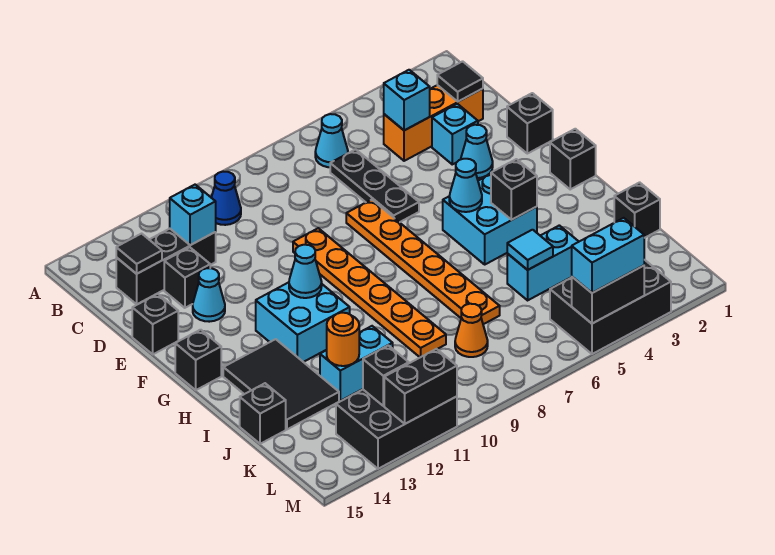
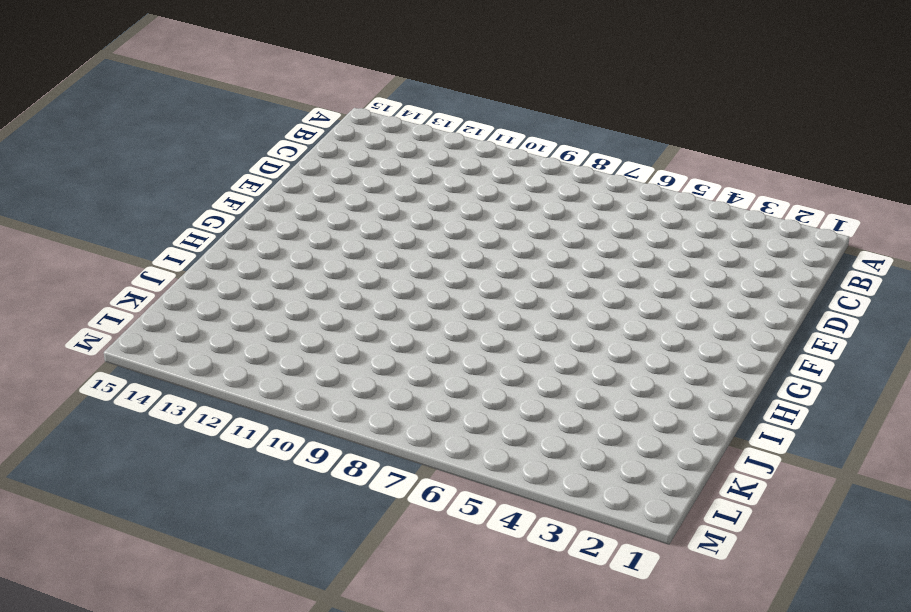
none -> cyan cone B6 level 1
none -> blue cone B10 level 1
none -> orange brick C2:C4 level 1
none -> black plate C6:E6 level 1

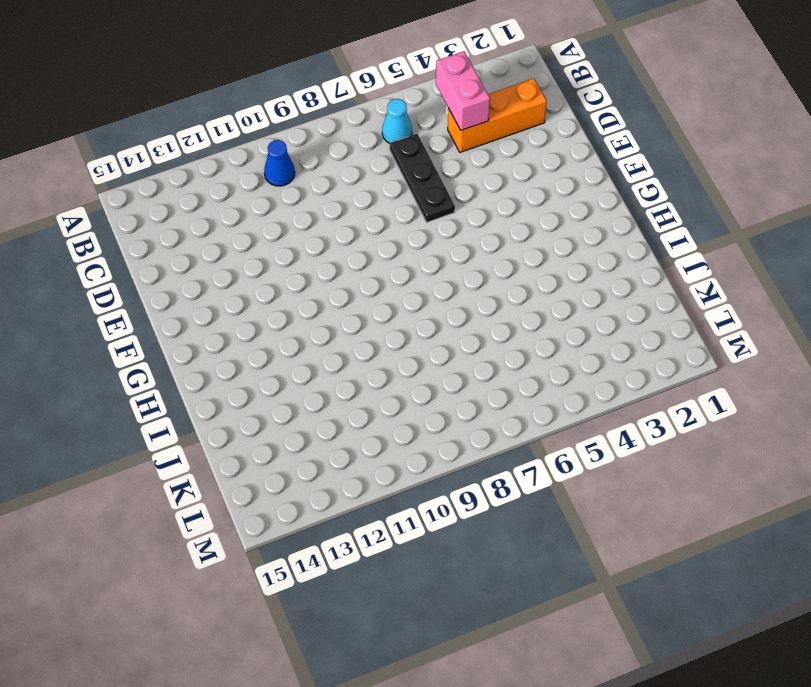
pink brick B4:C4 level 2 -> cyan brick C4 level 2
none -> black brick C12:C14 level 1
none -> cyan brick D3 level 1
none -> black brick D13 level 1
none -> black brick E1 level 1

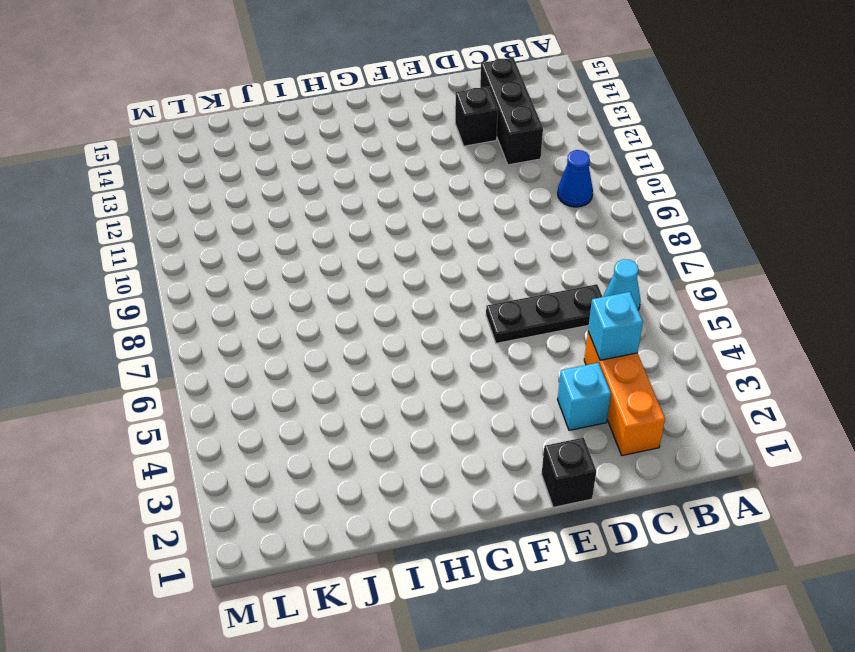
none -> cyan cone E3 level 1
none -> orange plate E7:J7 level 1
none -> orange plate E9:J9 level 1
none -> cyan cone E13 level 1

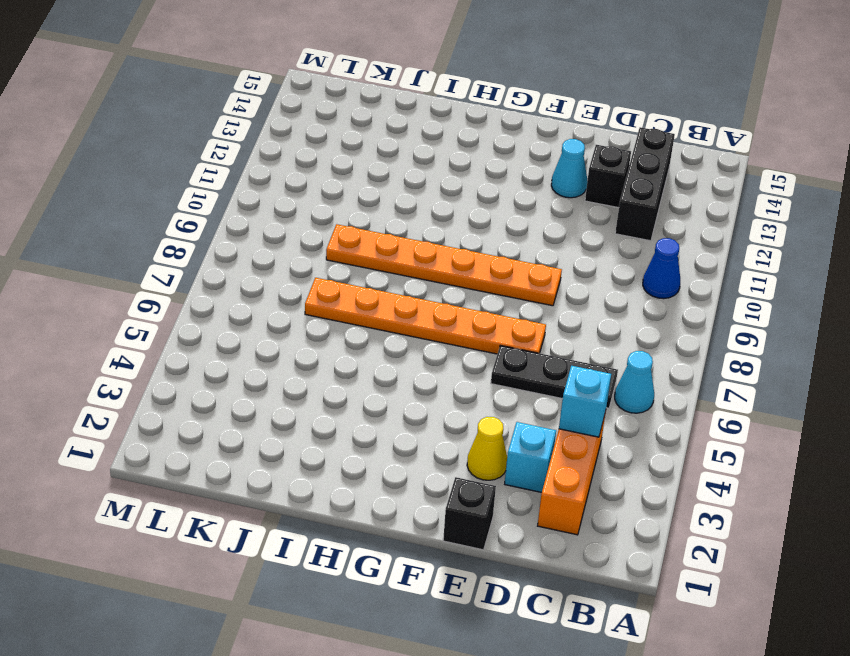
yellow cone E3 level 1 -> cyan cone E3 level 1
none -> black brick E15 level 1
none -> black brick G1 level 1
none -> cyan brick G4:H5 level 1
none -> cyan brick G11:H12 level 1

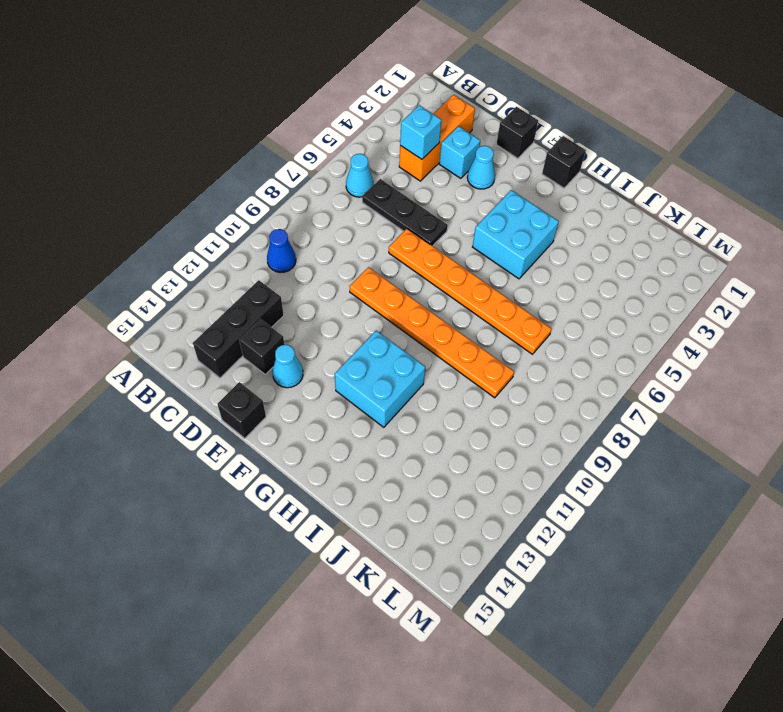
none -> black brick G15 level 1
none -> black tile H13:J14 level 1
none -> black brick J1 level 1
none -> cyan brick J4:J5 level 1

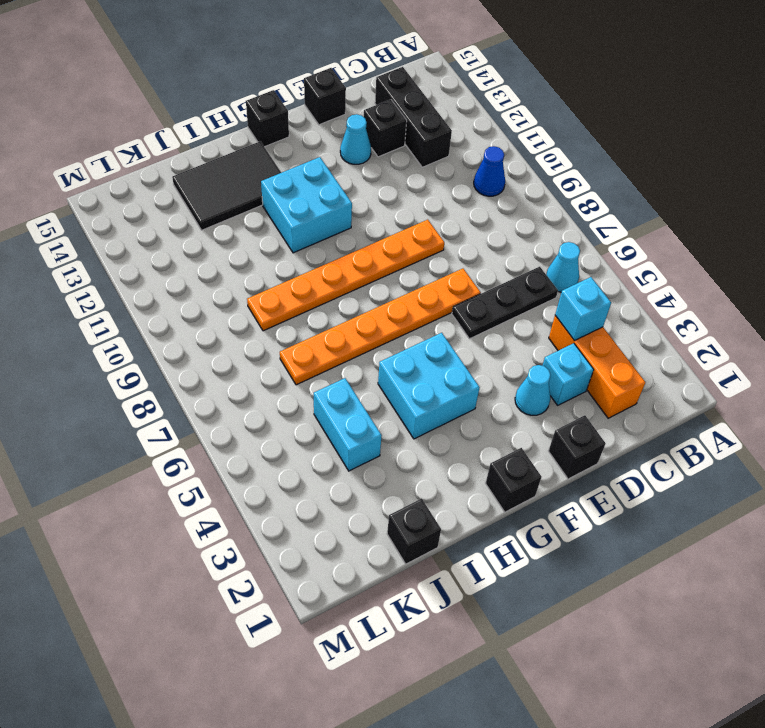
none -> cyan brick J11:J12 level 1
none -> black brick J15 level 1
none -> orange cone K8 level 1
none -> black brick L3:M5 level 1

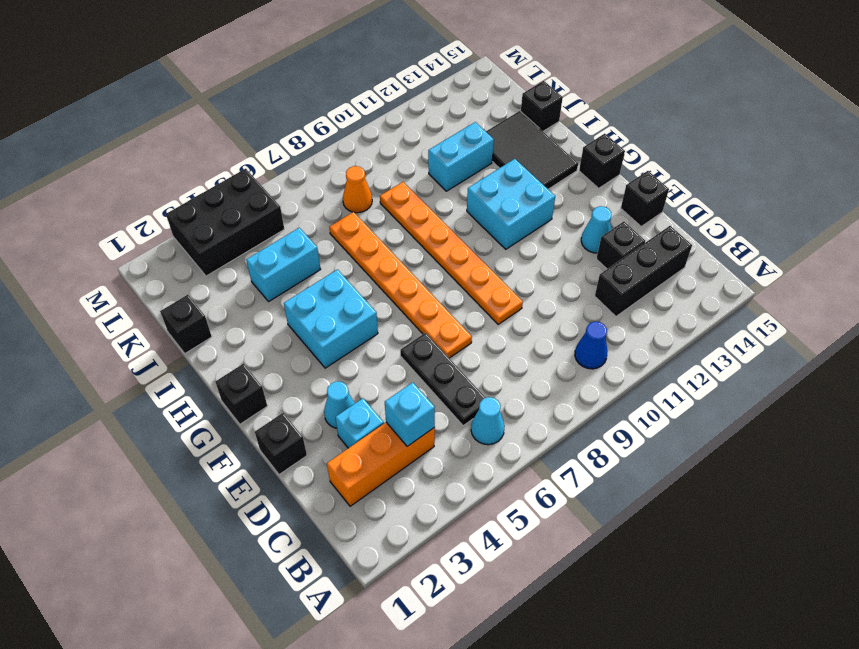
none -> black brick L11:M13 level 1
none -> black tile C2 level 2
none -> cyan brick C12 level 2
none -> black tile C14 level 2

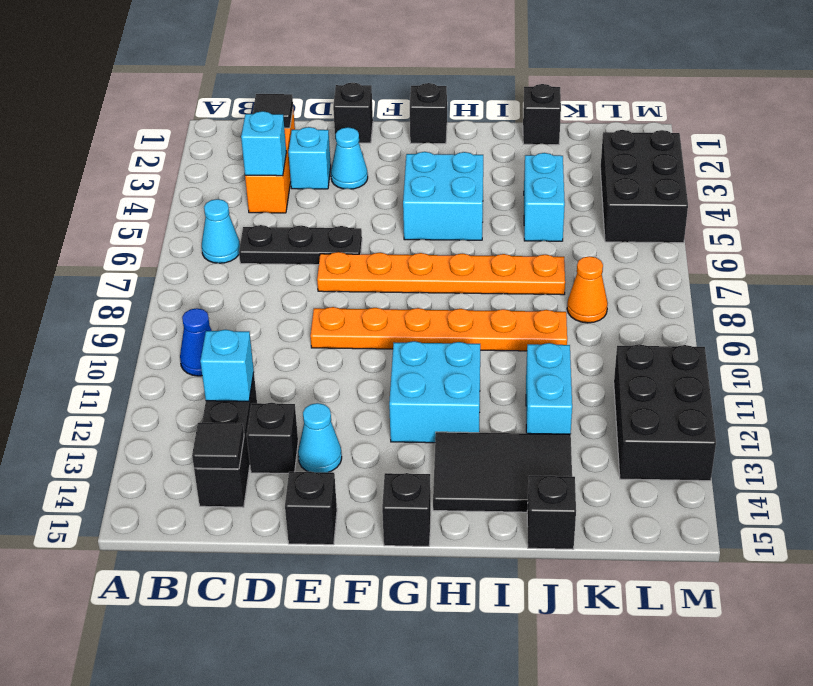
none -> cyan cone G5 level 2
none -> cyan cone G11 level 2
none -> black brick H4 level 2
none -> cyan tile J5 level 2

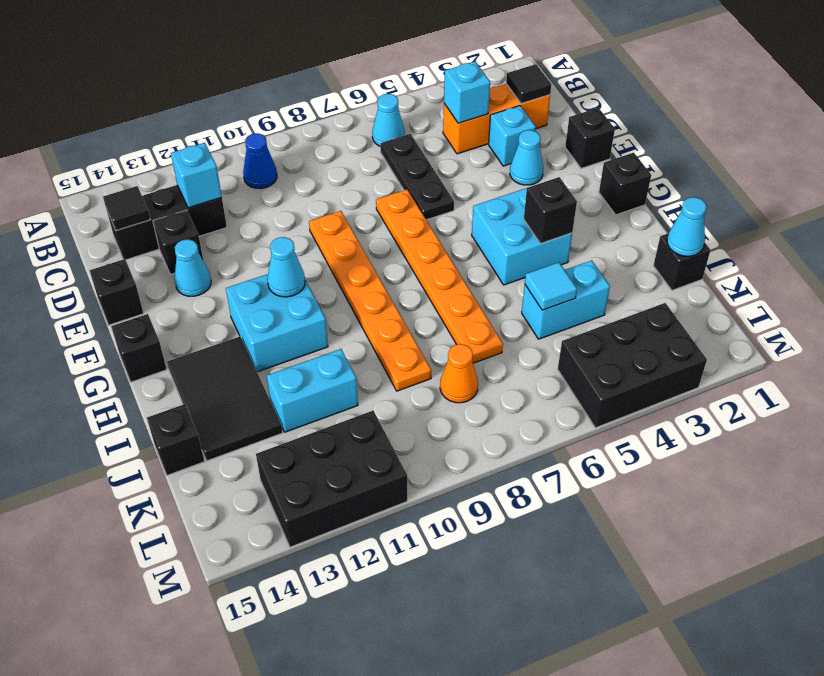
cyan cone J1 level 2 -> cyan cone G5 level 2
none -> orange round brick J12 level 2
none -> black brick L12 level 2
none -> black brick M4:M5 level 2
none -> black brick M11:M12 level 2

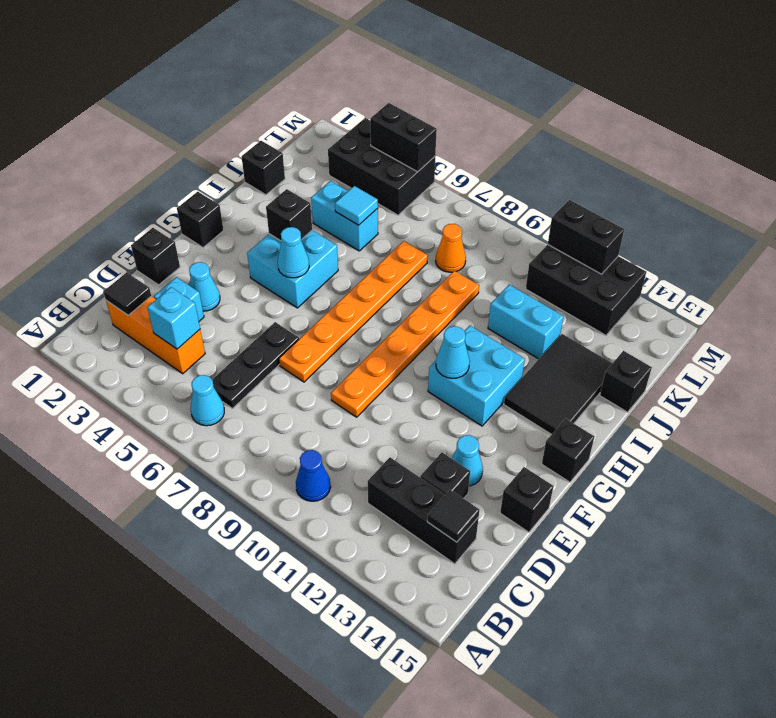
none -> cyan brick C12 level 2
none -> orange round brick J12 level 2
none -> black brick L12 level 2
none -> cyan brick M4:M5 level 3

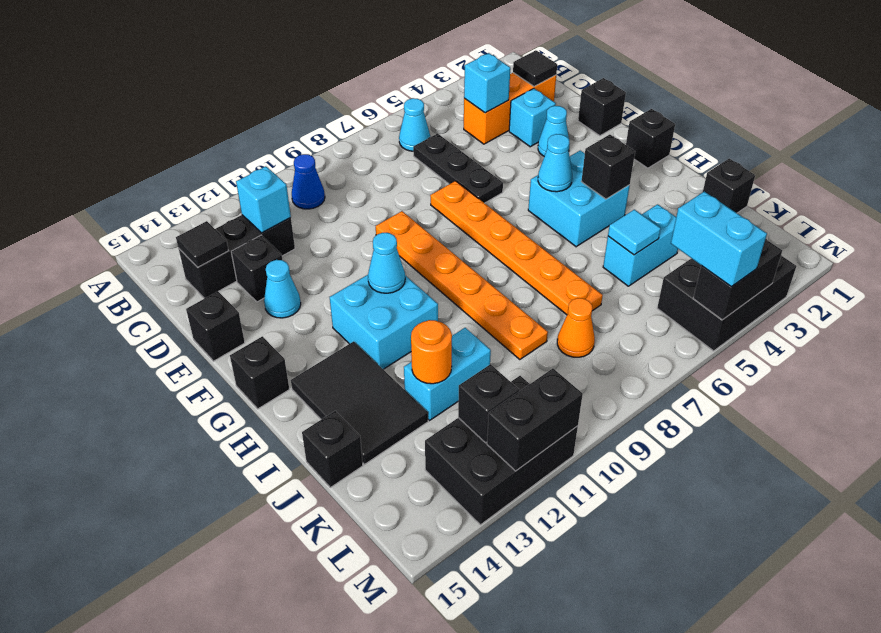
cyan brick L5:M5 level 3 -> cyan brick M4:M5 level 3

